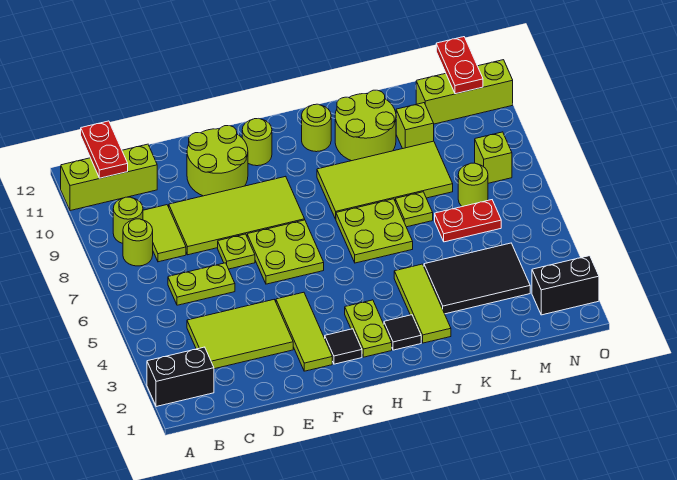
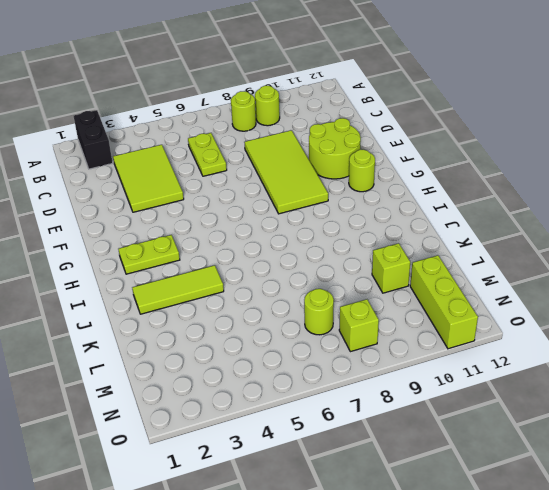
none -> lime brick A11:C11 level 1
none -> lime tile C8:C9 level 1
none -> lime plate E7 level 1
none -> lime tile F2:F4 level 1

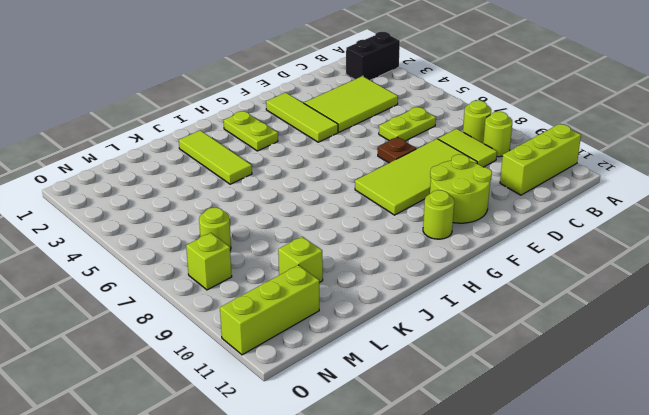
brown plate E7 level 1 -> lime plate E7 level 1
none -> lime plate F6:G7 level 1
none -> black tile G2 level 1
none -> black tile I2 level 1
none -> lime plate I6:J7 level 1

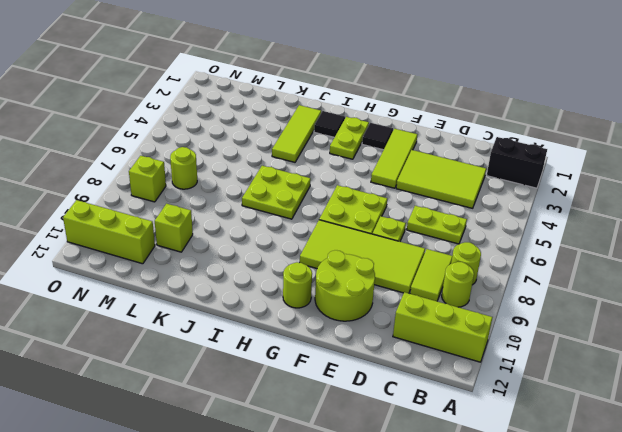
none -> lime tile I8:L9 level 1
none -> lime round brick I11 level 1
none -> lime round brick J10:K11 level 1
none -> black tile K3:M4 level 1

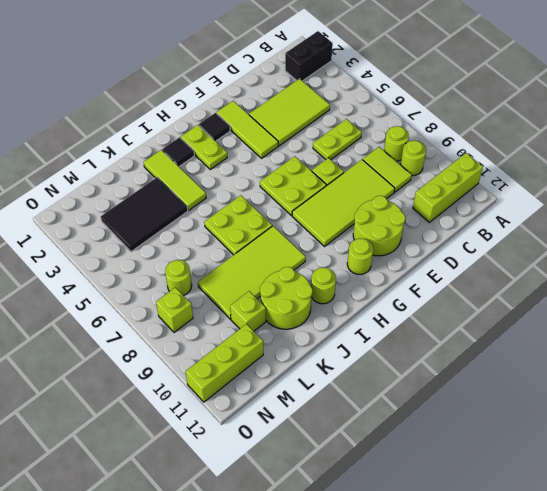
none -> lime plate K7 level 1
none -> red plate L6:M6 level 1
none -> black brick N2:O2 level 1
none -> red plate B11:B12 level 2

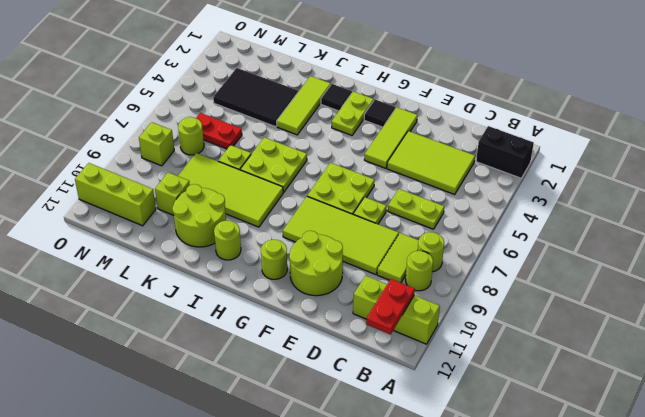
none -> black brick N2:O2 level 1
none -> red plate N11:N12 level 2

